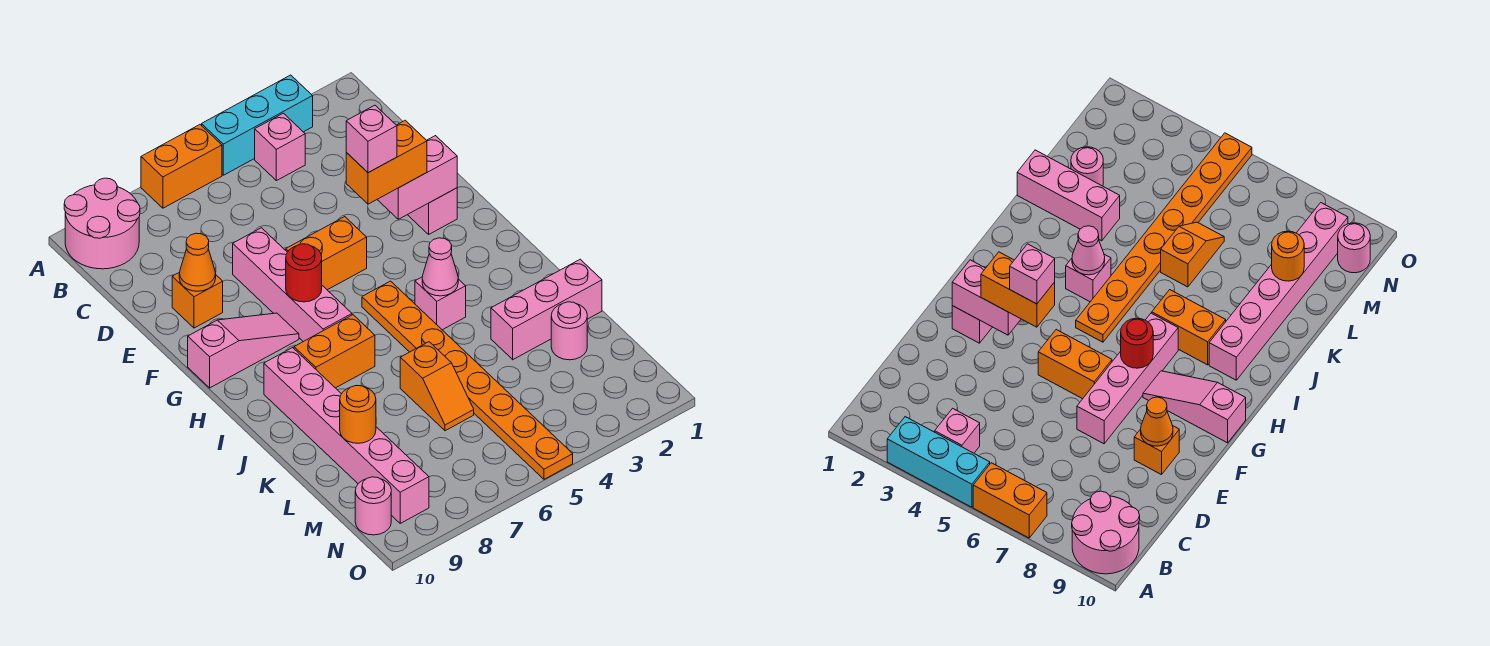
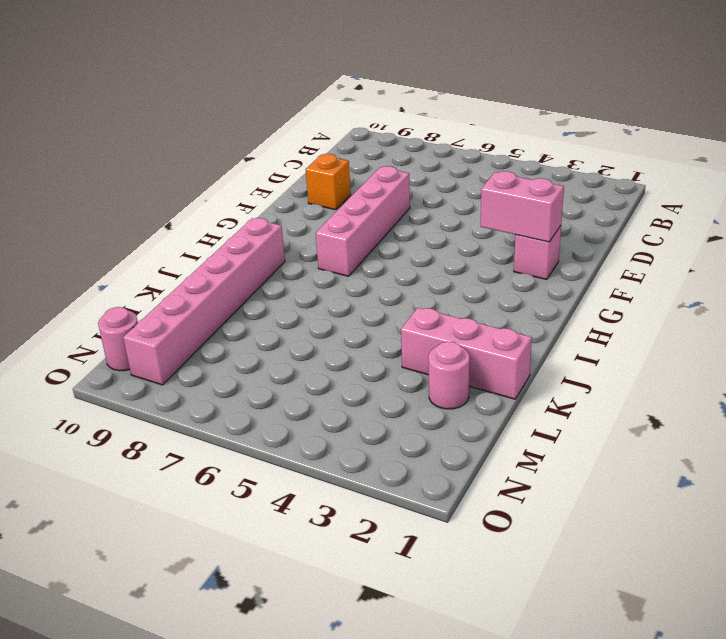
none -> cyan brick A3:A5 level 1
none -> orange brick A6:A7 level 1
none -> pink round brick A9:B10 level 1

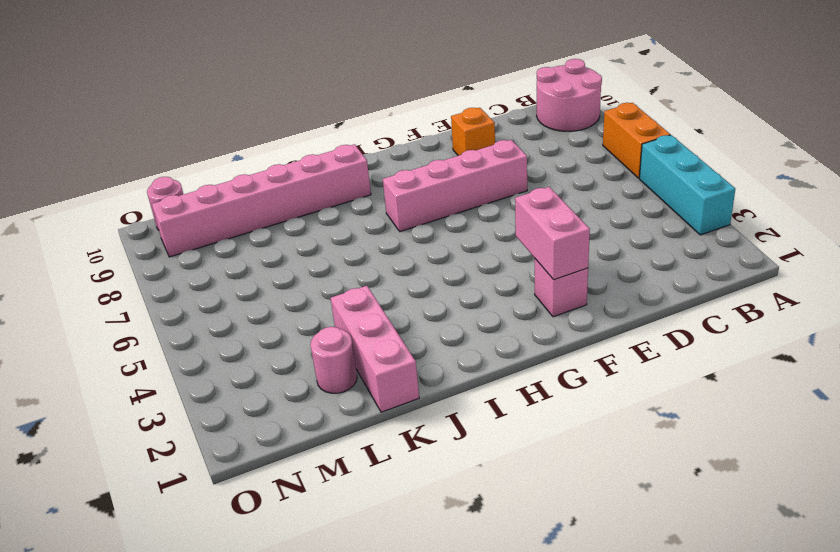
none -> pink brick B4 level 1
none -> orange brick F5:F6 level 1
none -> pink slope G8:G10 level 1 top 10

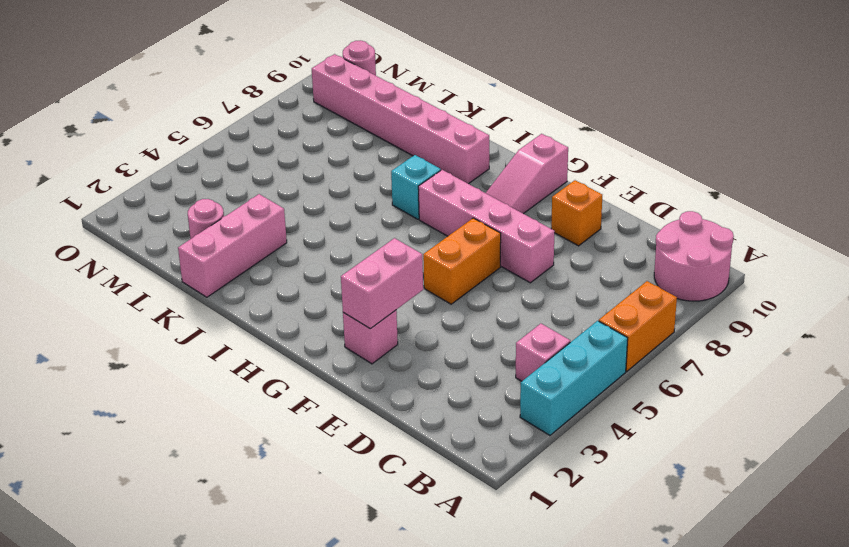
cyan brick I7 level 1 -> orange brick I7:I8 level 1
none -> orange plate H5:O5 level 1
none -> pink brick I4 level 1
none -> orange slope K6:L6 level 1 top K

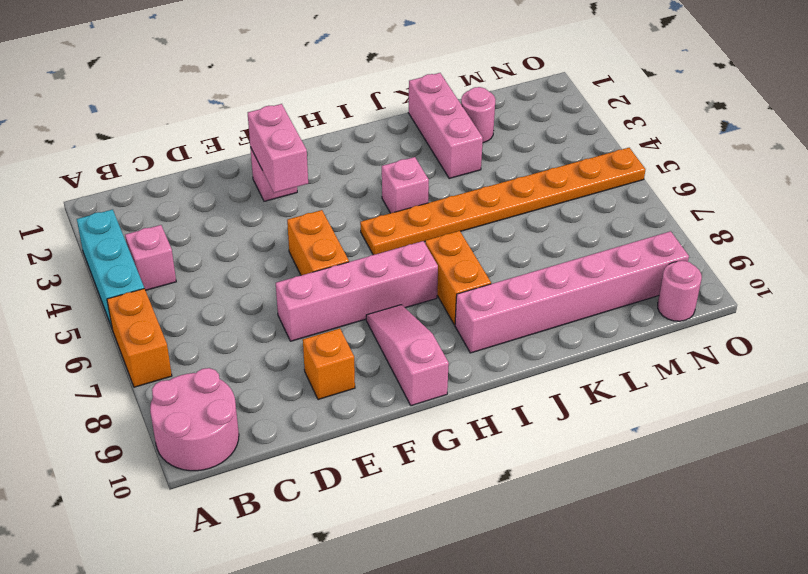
none -> orange slope K6:L6 level 1 top K
none -> orange cone E9 level 2
none -> red round brick G7 level 2

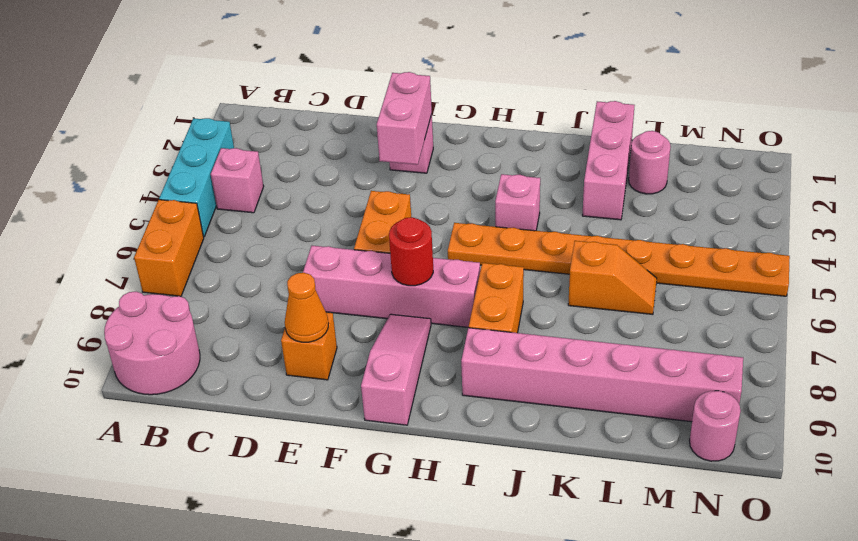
none -> pink cone I4 level 2
none -> orange round brick L9 level 2
none -> orange brick F3:F4 level 3

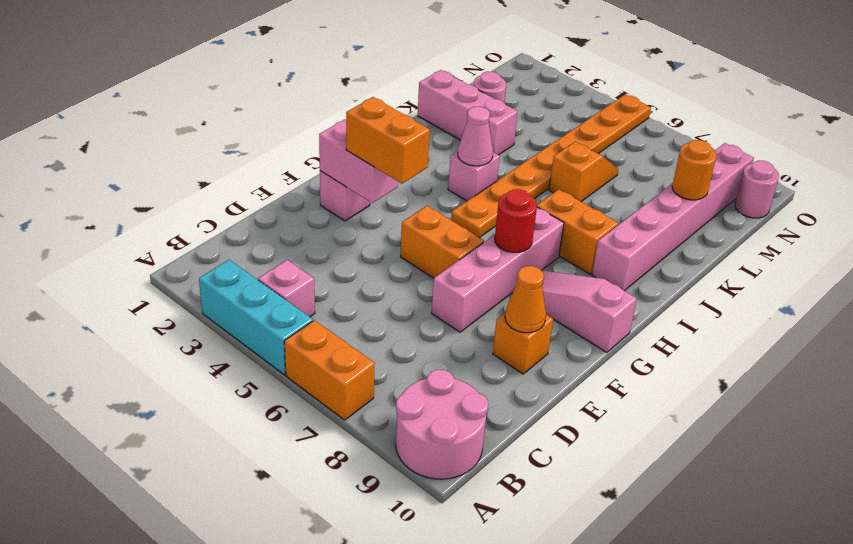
none -> pink brick F4 level 4

